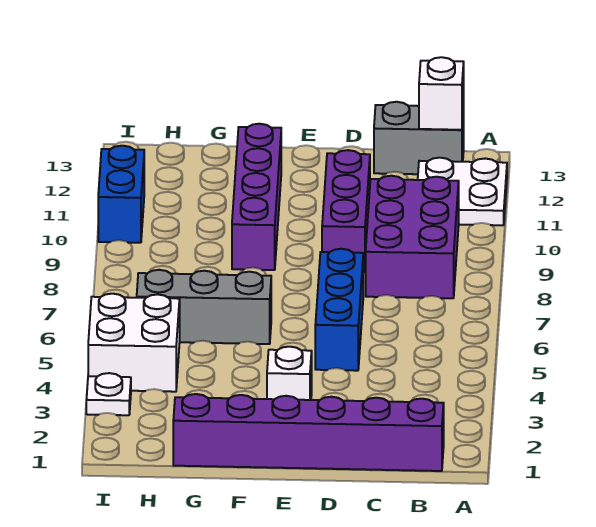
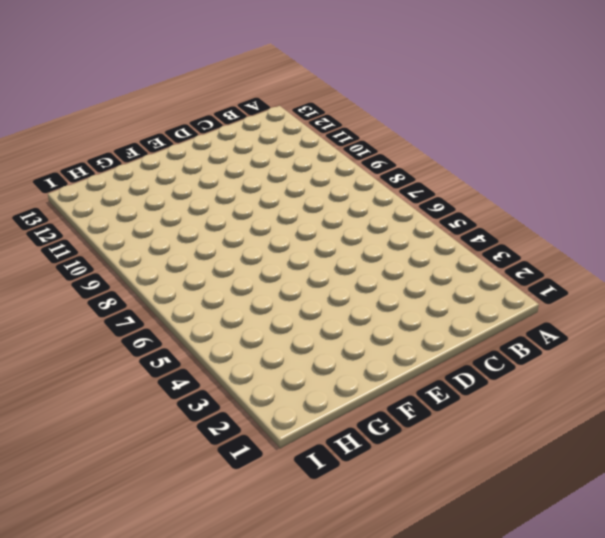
none -> white plate A11:B12 level 1
none -> purple brick B1:G1 level 1
none -> purple brick B8:C10 level 1

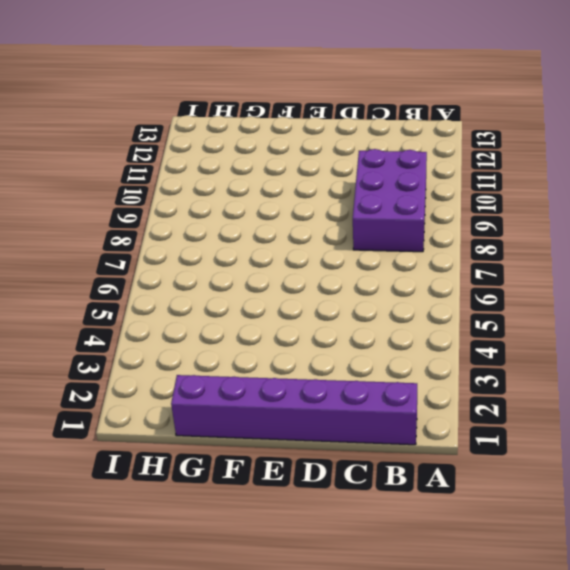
none -> white plate A11:B12 level 1
none -> grey brick B13:C13 level 1
none -> blue brick D5:D7 level 1

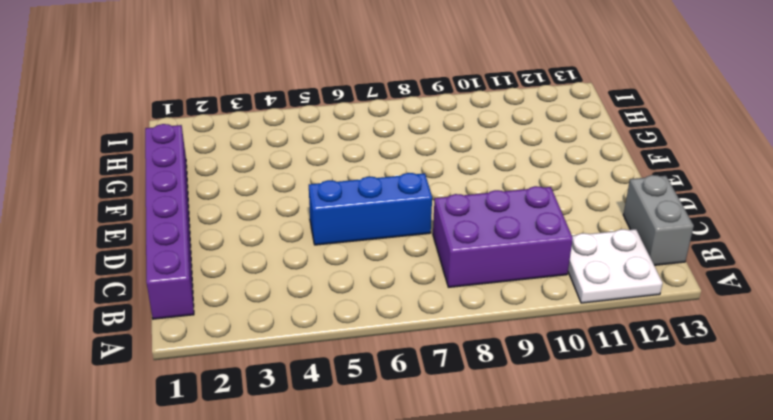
none -> purple brick D9:D11 level 1
none -> white brick E3 level 1
none -> grey brick F6:H6 level 1

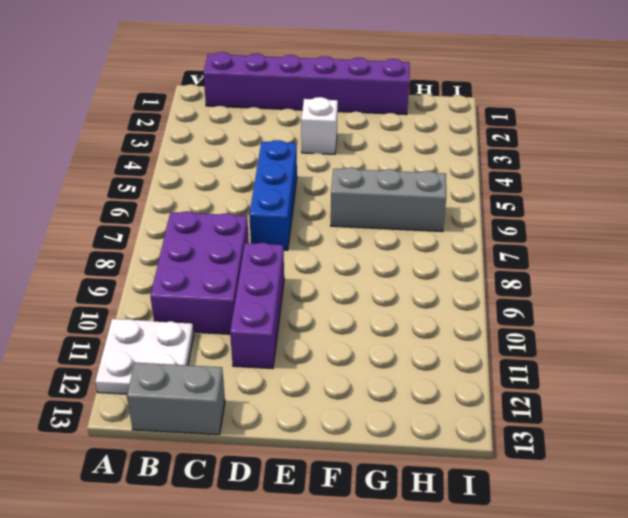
none -> purple brick F9:F12 level 1
none -> white brick H4:I5 level 1
none -> white plate I3 level 1

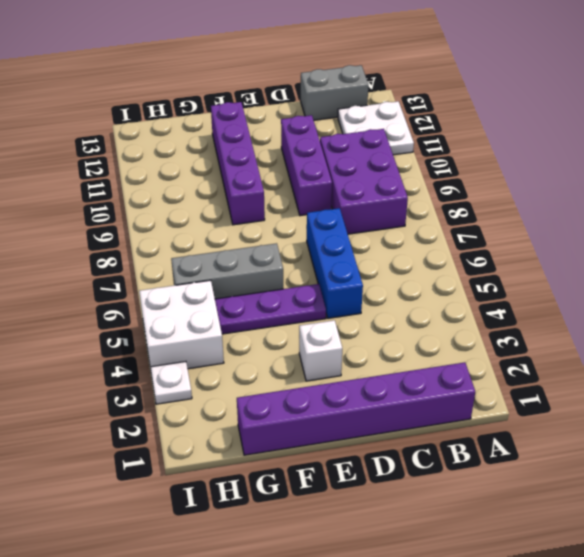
purple plate E5:G5 level 1 -> none
none -> blue brick I10:I11 level 1
none -> white brick B13 level 2

